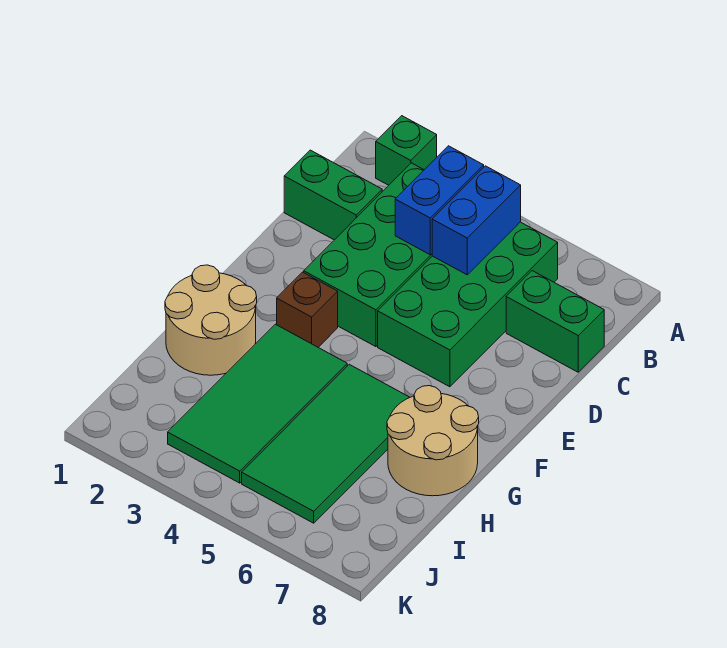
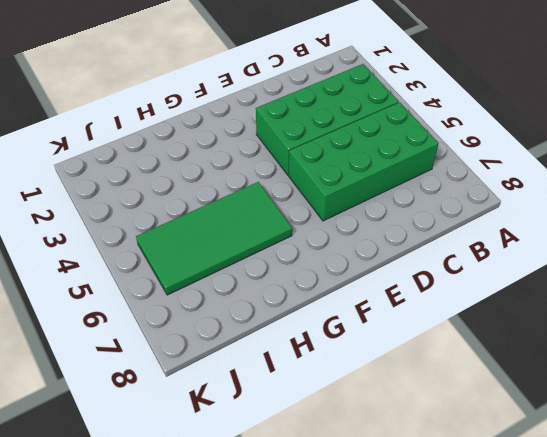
none -> green brick A2 level 1
none -> green brick C1:C2 level 1
none -> green brick C7:C8 level 1

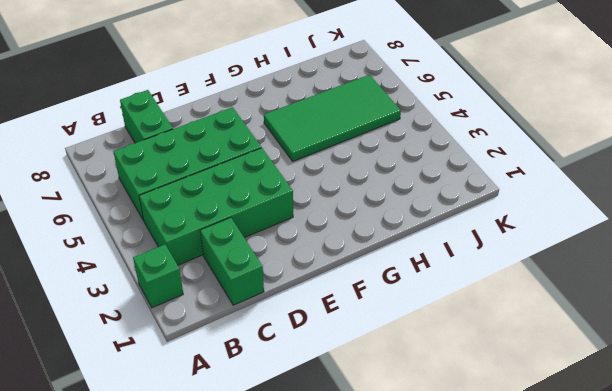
none -> brown brick F3 level 1
none -> tan round brick G1:H2 level 1
none -> green tile G3:J4 level 1

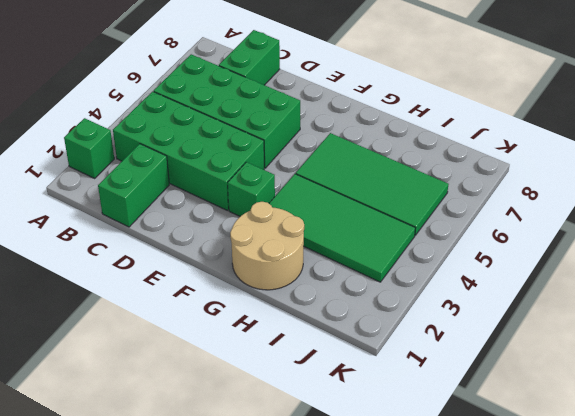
green brick F3 level 1 -> brown brick F3 level 1
none -> tan round brick G7:H8 level 1
none -> blue brick B4:C4 level 2
none -> blue brick B5:C5 level 2

